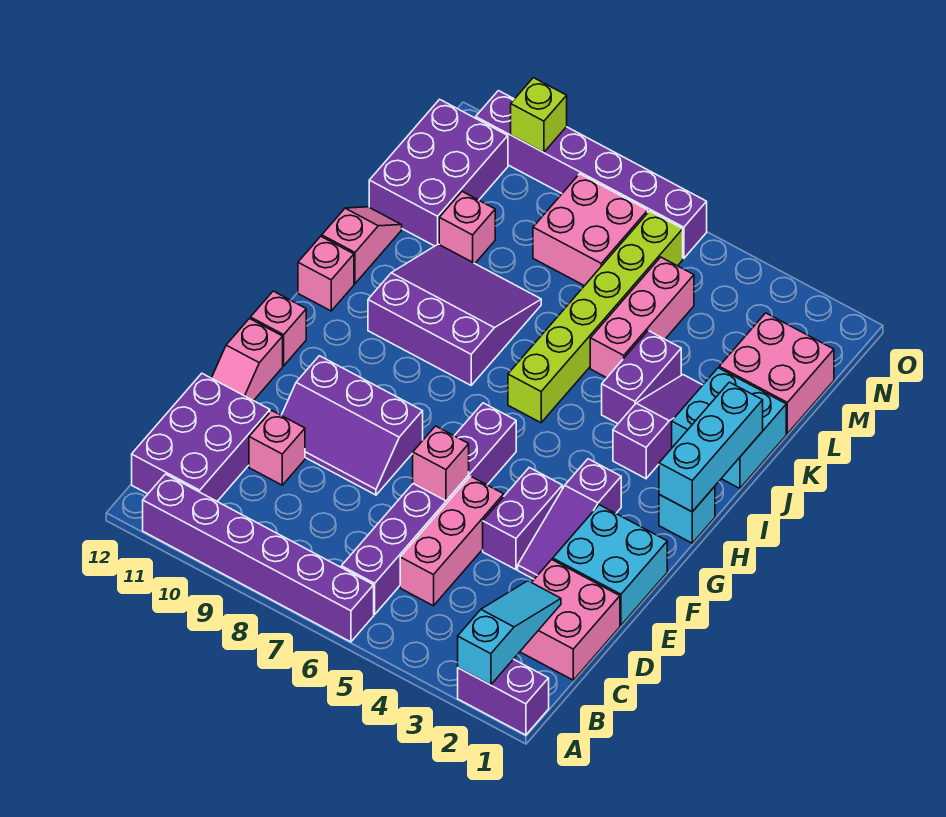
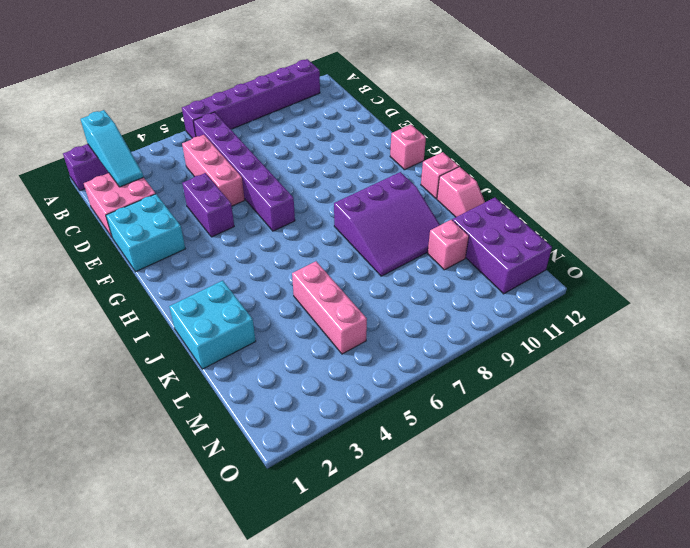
none -> purple brick B11:D12 level 1
none -> pink brick D10 level 1
none -> purple slope E3:G3 level 1 top G
none -> purple slope E8:F10 level 1 top F

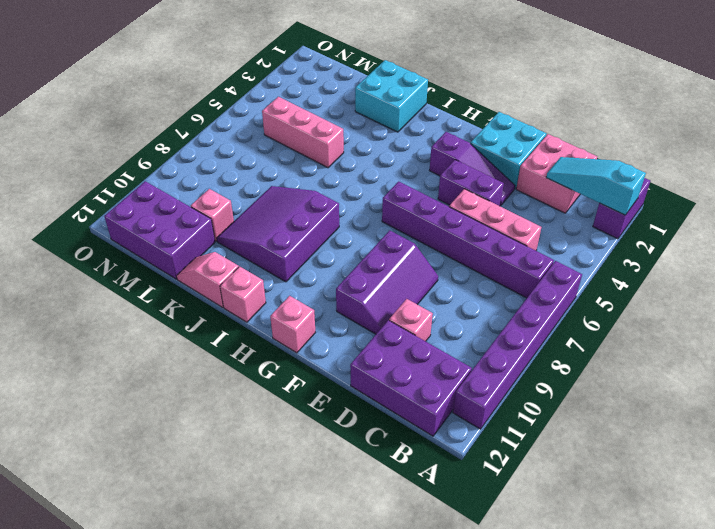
none -> pink slope E12:F12 level 1 top F
none -> cyan brick H1 level 1
none -> purple slope I3:K3 level 1 top I
none -> lime brick I6:N6 level 1

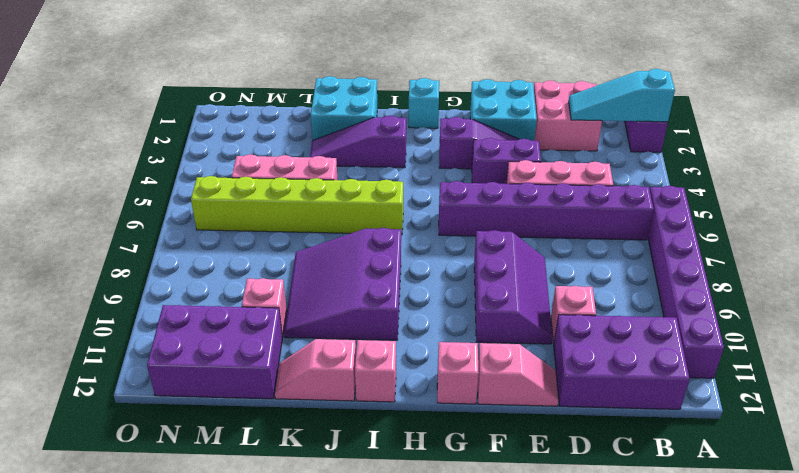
none -> purple brick J4:K4 level 1
none -> pink brick L1:M2 level 1
none -> pink brick M7:N8 level 1
none -> purple brick O6:O11 level 1

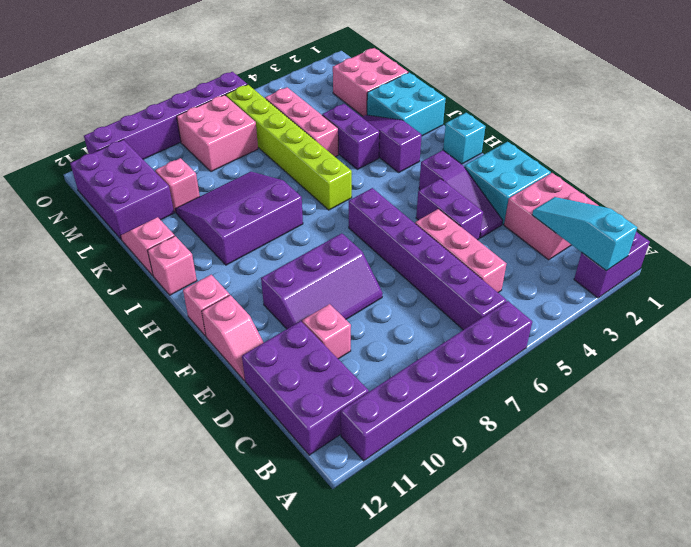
none -> pink brick E6 level 2
none -> cyan brick H1:J1 level 2
none -> lime brick O10 level 2

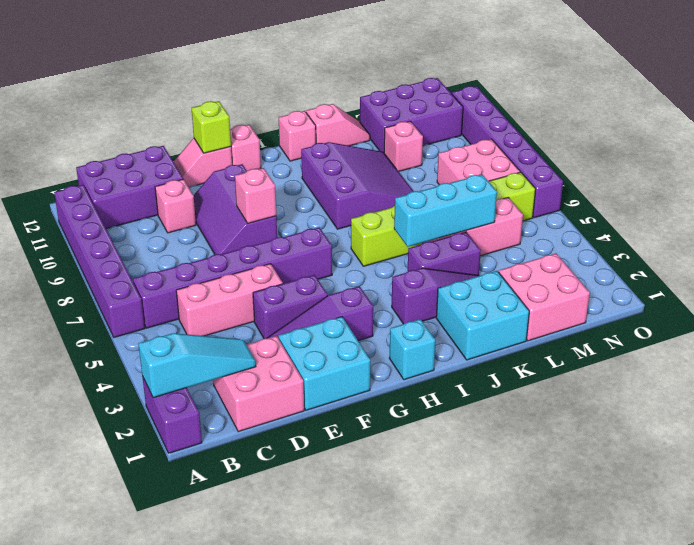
pink brick F8 level 2 -> pink brick E6 level 2
lime brick F12 level 2 -> lime brick O10 level 2
cyan brick J5:L5 level 2 -> cyan brick H1:J1 level 2

